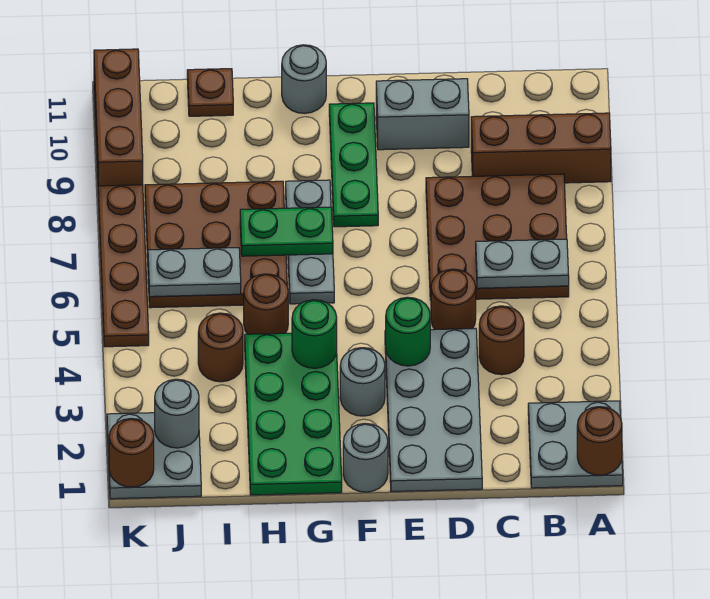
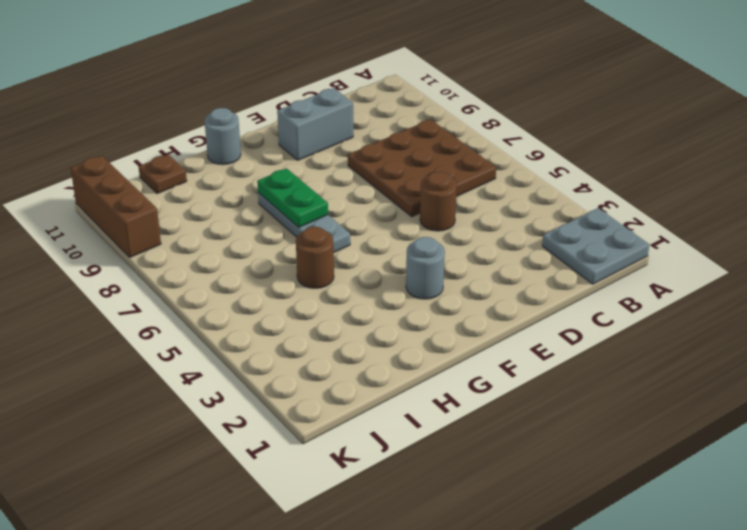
green plate G7:G8 level 2 -> green plate G7:H7 level 2
none -> brown brick A9:C9 level 1
none -> brown round brick C4 level 1
none -> grey plate D1:E4 level 1

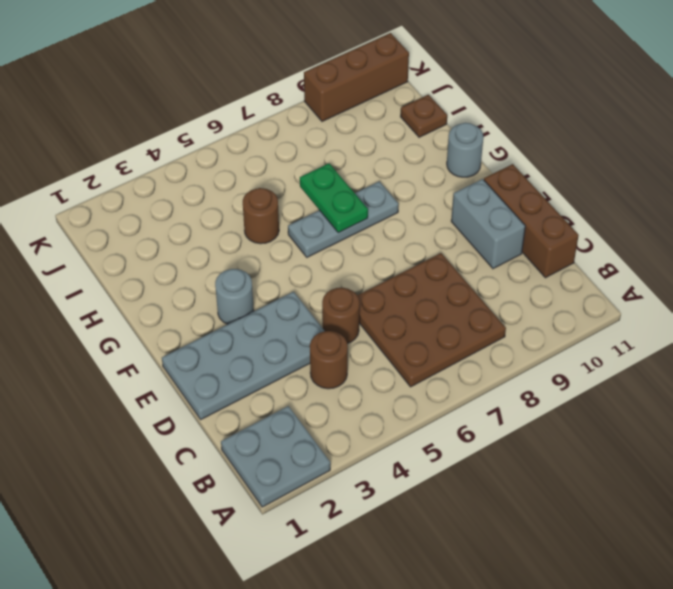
brown brick C11:E11 level 1 -> brown brick A9:C9 level 1
none -> grey round brick F1 level 1
none -> green plate F8:F10 level 1
none -> green plate G1:H4 level 1

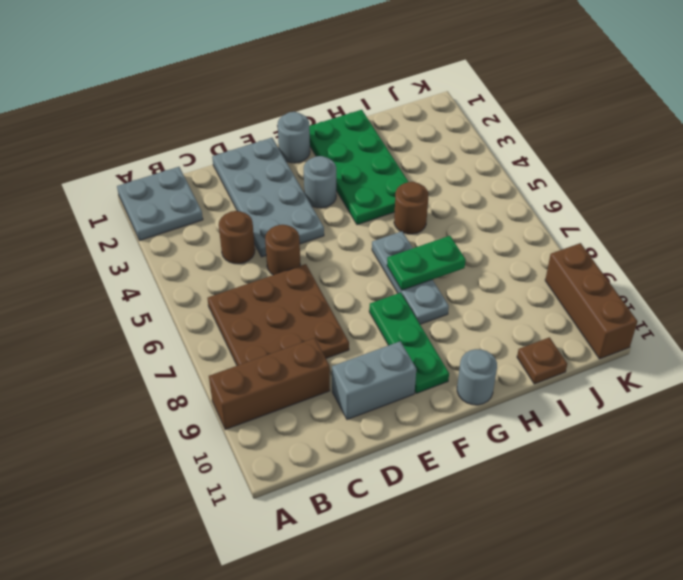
none -> brown plate H6:J8 level 1
none -> brown round brick I4 level 1
none -> grey plate J1:K2 level 1

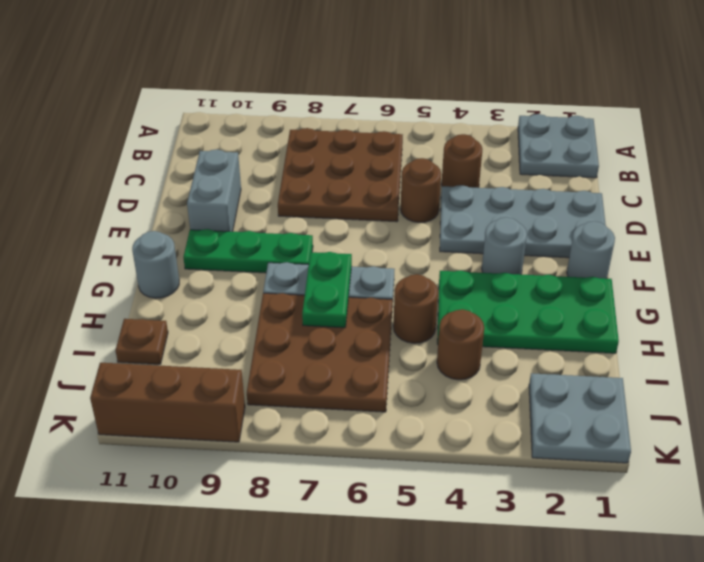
none -> brown brick A9:C9 level 1
none -> brown plate K5:K8 level 1
none -> brown round brick A1 level 2

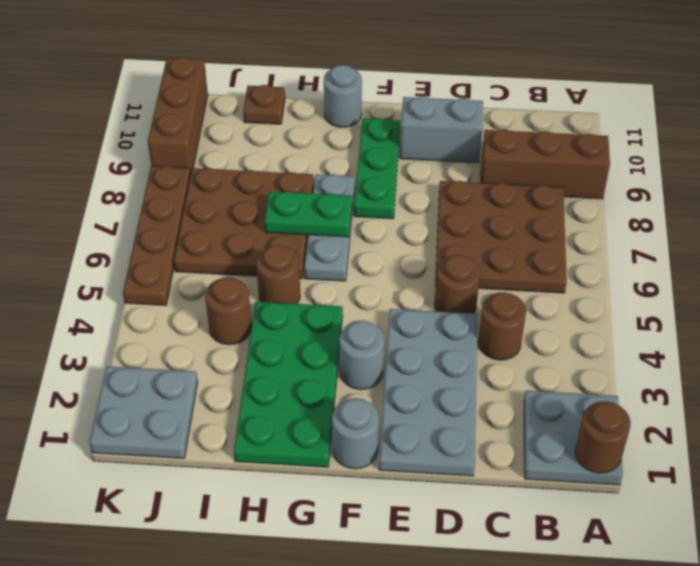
none -> grey plate B6:C6 level 2
none -> green round brick E4 level 2
none -> green round brick G4 level 2

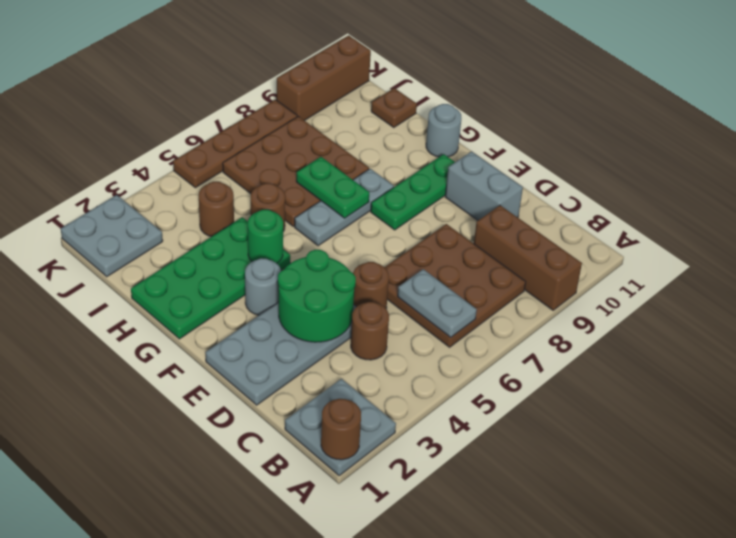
green round brick D3:E4 level 2 -> green round brick E4 level 2
none -> grey round brick F1 level 1
none -> grey plate I6:J6 level 2
none -> grey round brick J2 level 2

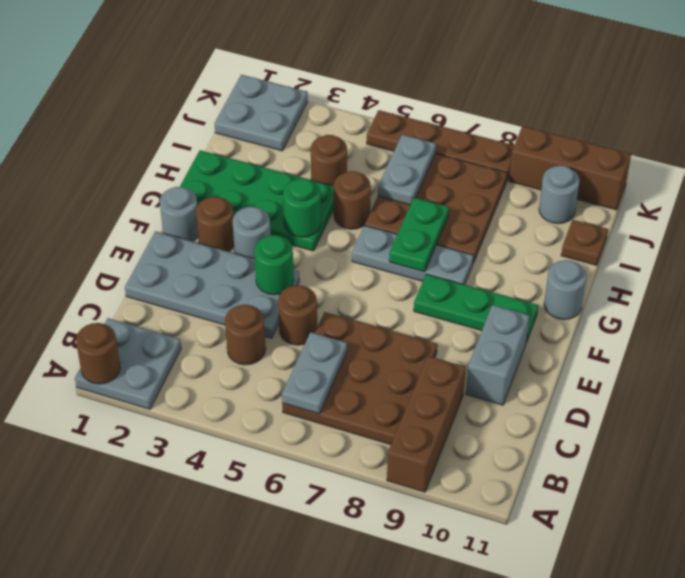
brown round brick F2 level 1 -> brown round brick K1 level 2
grey round brick J10 level 1 -> grey round brick J2 level 2

